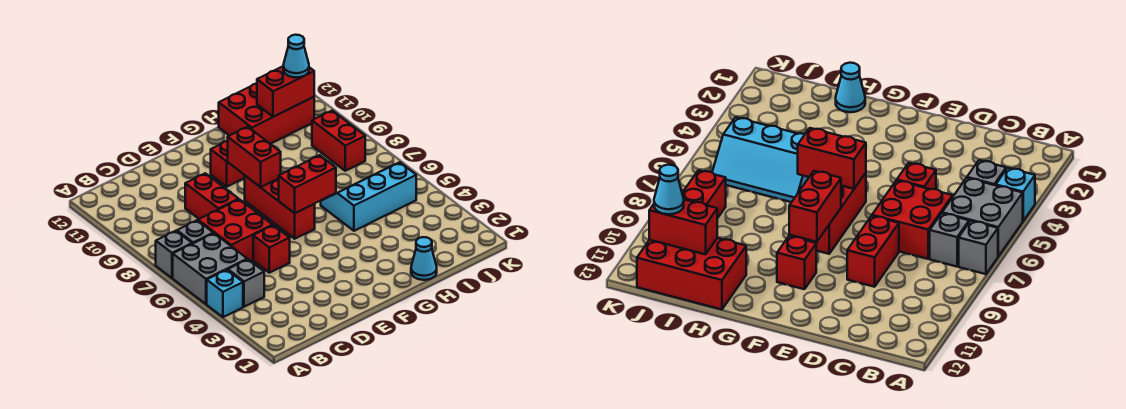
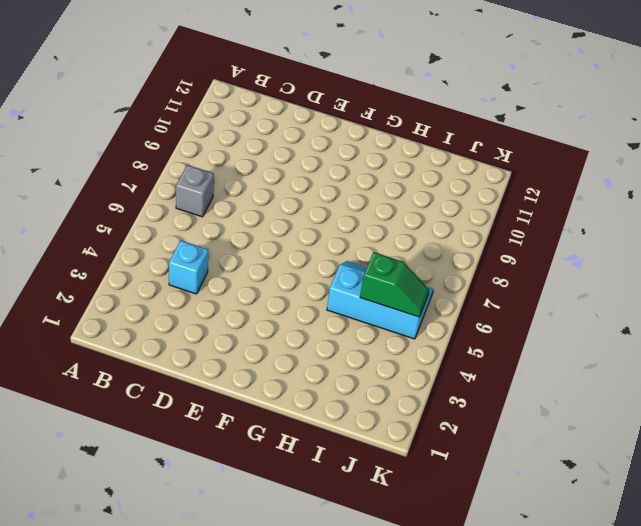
cyan brick C4 level 1 -> cyan brick A4 level 1
green slope I5:J5 level 2 top I -> none
none -> grey brick A5:B6 level 1
none -> grey brick A7 level 1
none -> grey brick B4 level 1

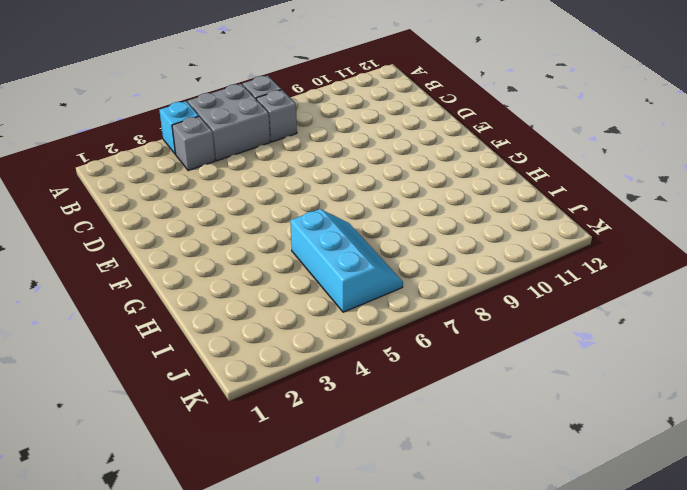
none -> red brick C6:D7 level 1
none -> red brick D5 level 1
none -> red brick D8:D9 level 1

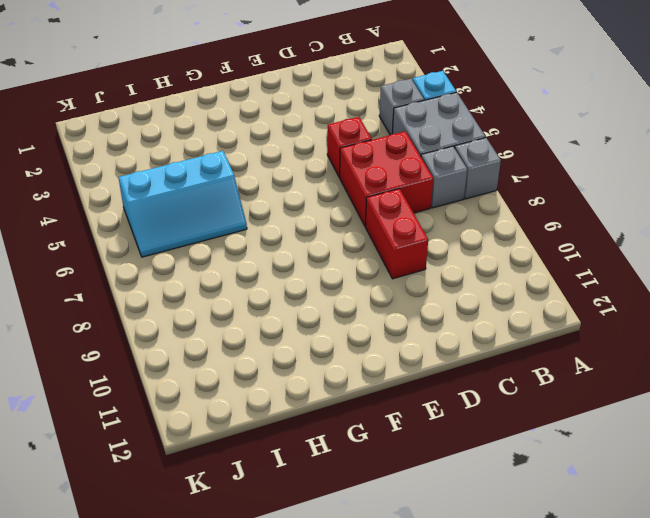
none -> red brick F6:F8 level 1
none -> red brick F10 level 1
none -> cyan cone H1 level 1

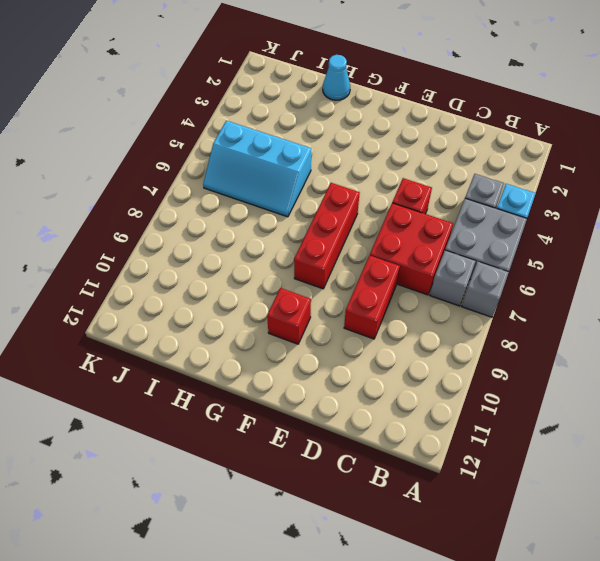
none -> red brick H11:J12 level 1
none -> red brick J8:J9 level 1
none -> red brick F6:G6 level 2

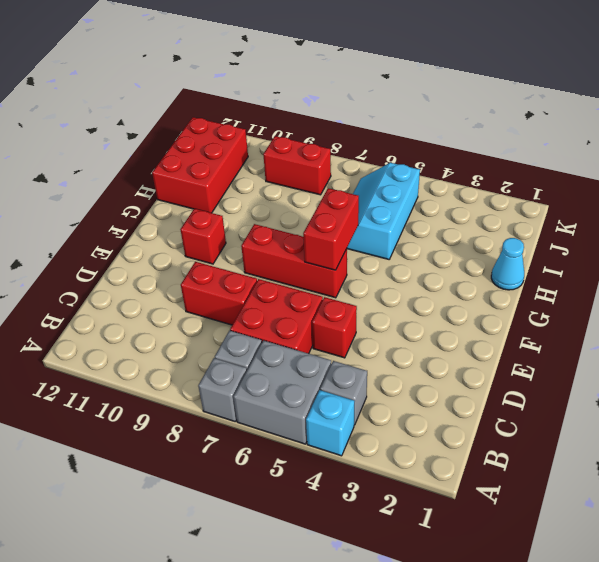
none -> red brick F8:F9 level 2
none -> red brick I11:J11 level 2
none -> cyan cone J11 level 3

